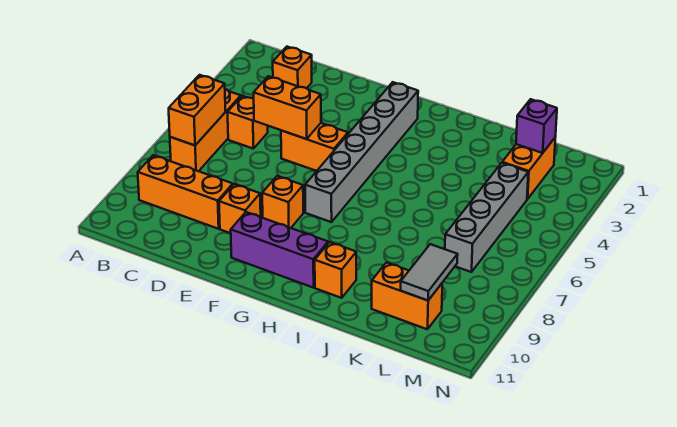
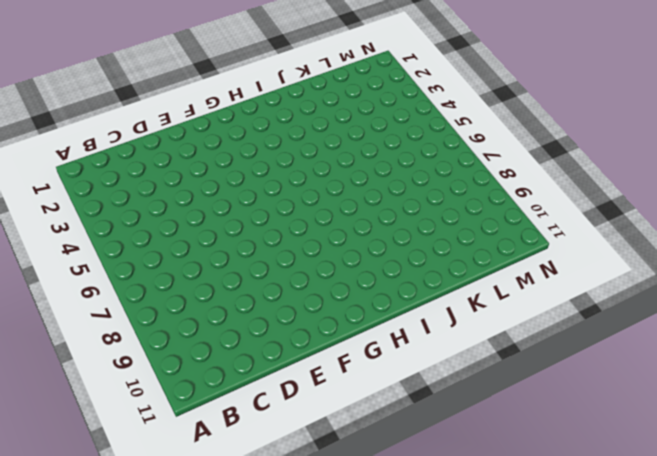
none -> orange brick B5:B7 level 1
none -> orange brick B9:D9 level 1
none -> orange brick C2 level 1

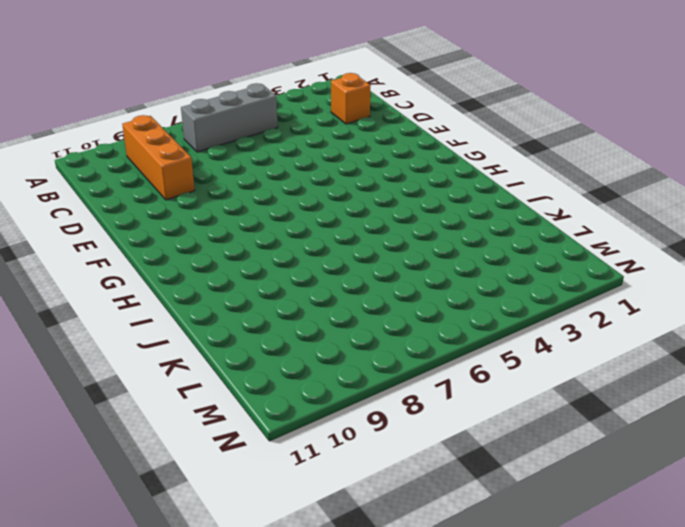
grey brick B5:B7 level 1 -> orange brick B5:B7 level 1
none -> orange brick C5 level 1
none -> orange brick E5:F5 level 1
none -> orange brick E9 level 1

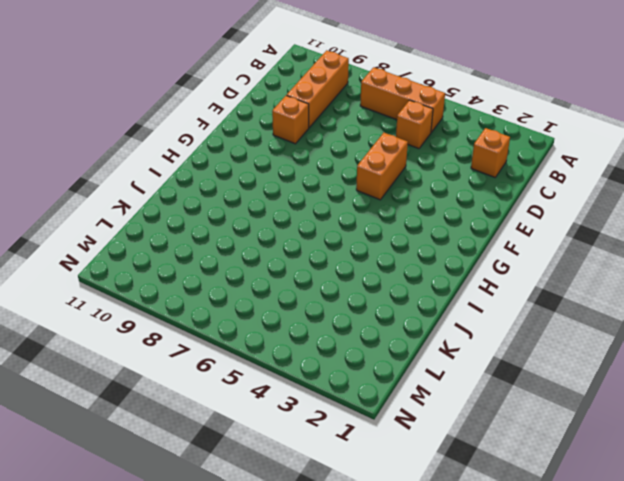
none -> orange brick F8 level 1
none -> purple brick F10:H10 level 1
none -> grey brick G2:G7 level 1

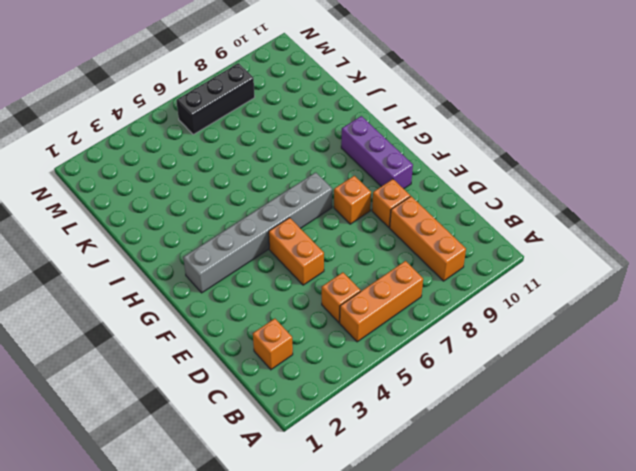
black brick M6:M8 level 1 -> none
none -> orange brick I10 level 1
none -> orange brick K10:L10 level 1
none -> orange brick L2:L3 level 1

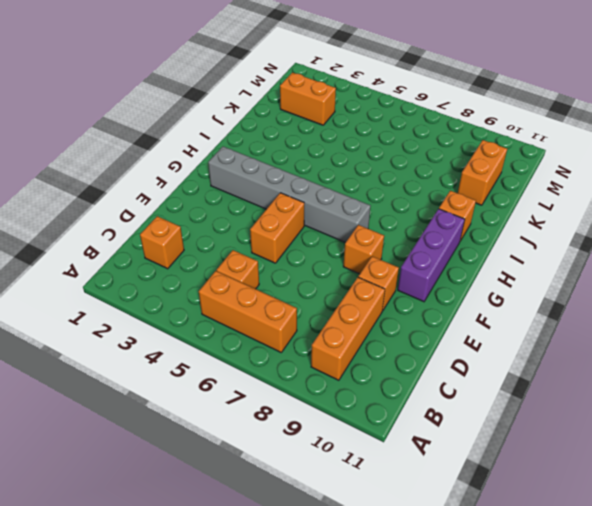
none -> grey brick L4:L7 level 1
none -> orange brick B6:B7 level 2
none -> orange brick D5:E5 level 2

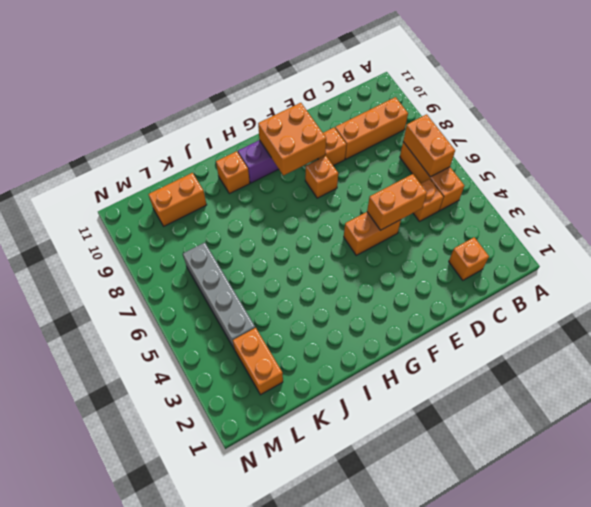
orange brick F9:G10 level 2 -> none
none -> grey brick G2:G7 level 1
none -> purple brick L2 level 2
none -> grey tile L9:L10 level 2

